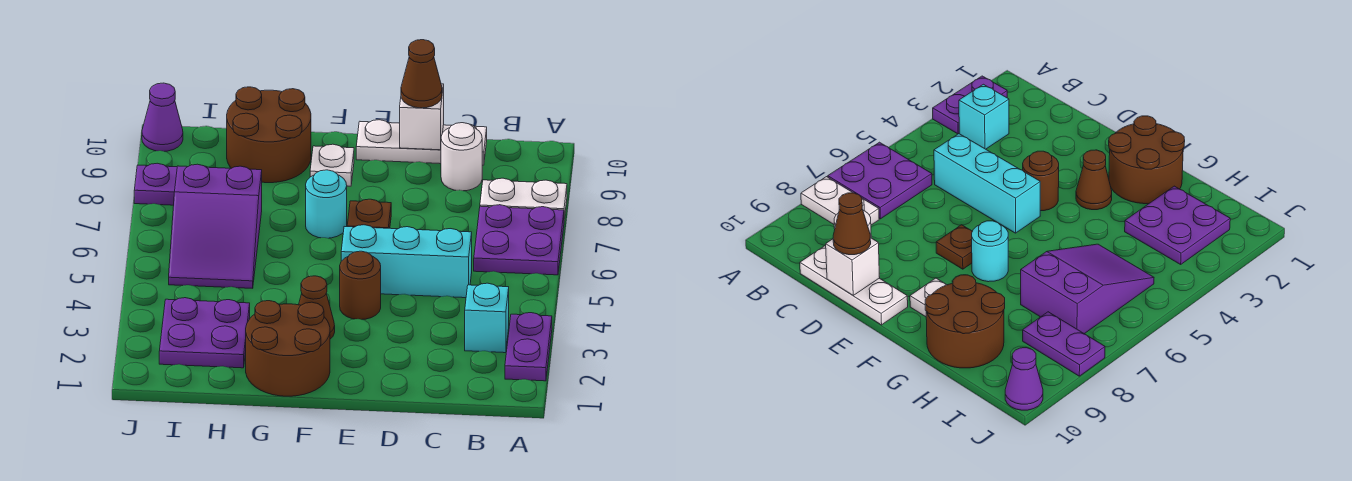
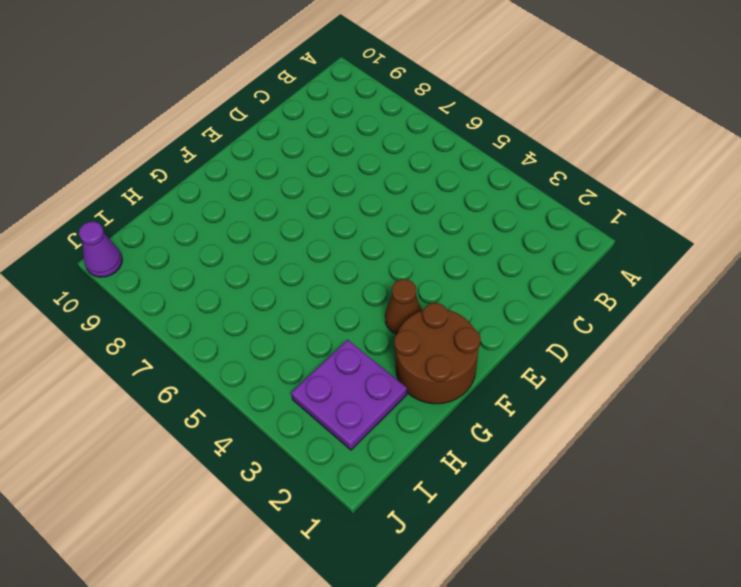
none -> purple plate A2:A3 level 1
none -> purple plate A6:B7 level 1
none -> white plate A8:B8 level 1

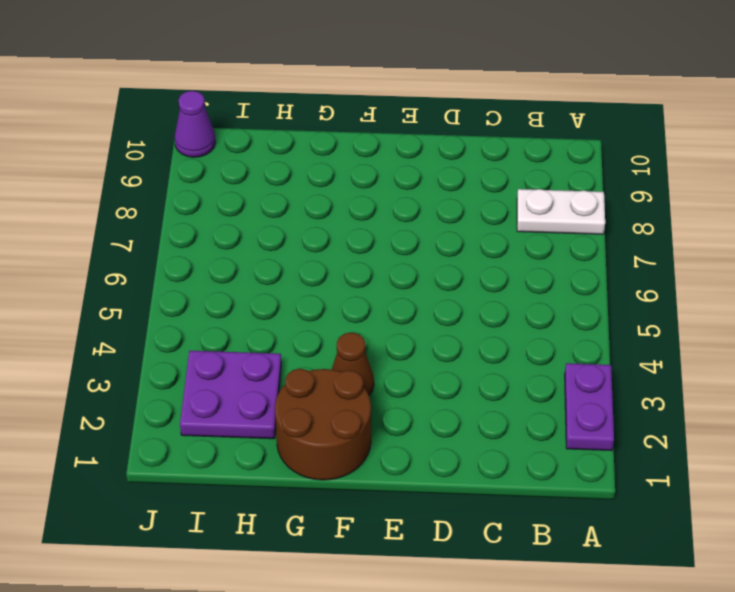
none -> purple plate A6:B7 level 1
none -> cyan brick B3 level 1
none -> cyan brick C5:E5 level 1

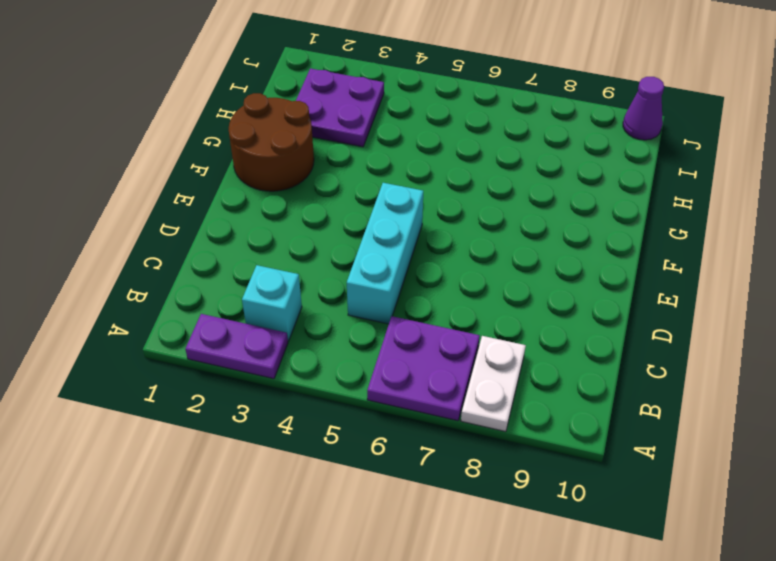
none -> white round brick C9 level 1
none -> white plate C10:E10 level 1
none -> brown round brick E4 level 1

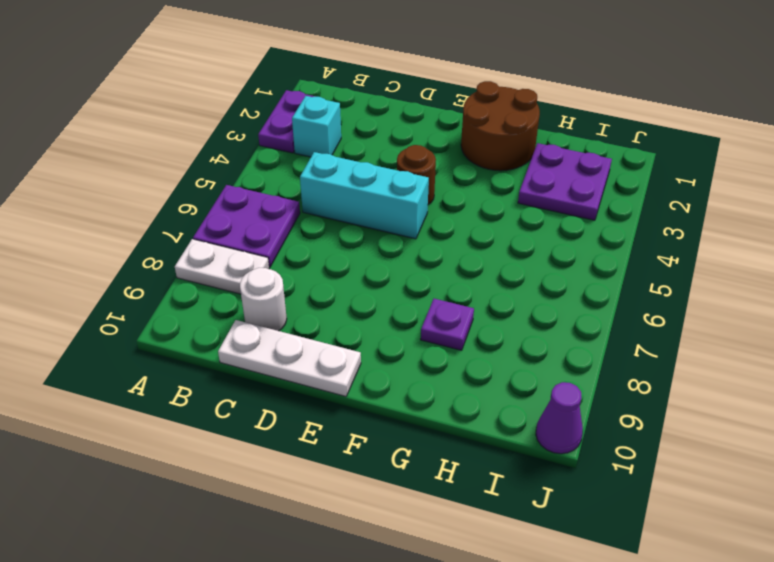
purple plate G8 level 1 -> none
none -> brown plate E7 level 1
none -> brown cone F3 level 1
none -> cyan round brick F7 level 1

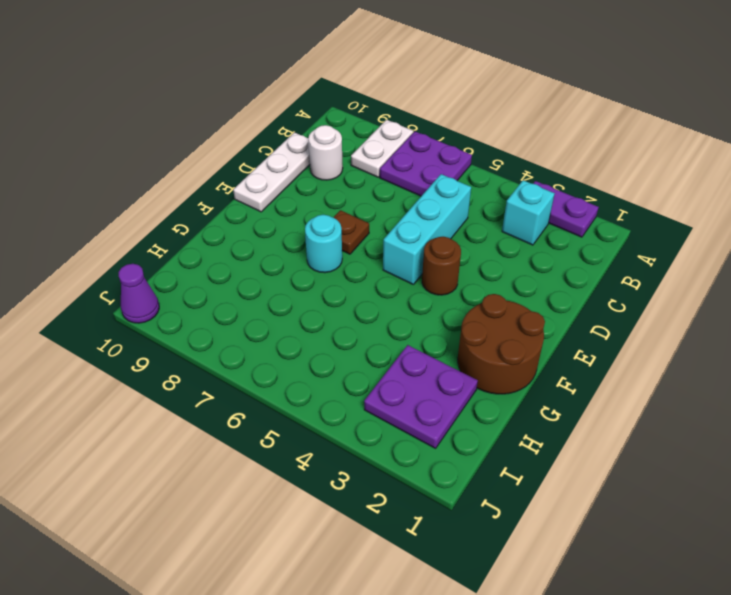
none -> brown cone F3 level 1
none -> white plate F9 level 1
none -> brown round brick G9:H10 level 1

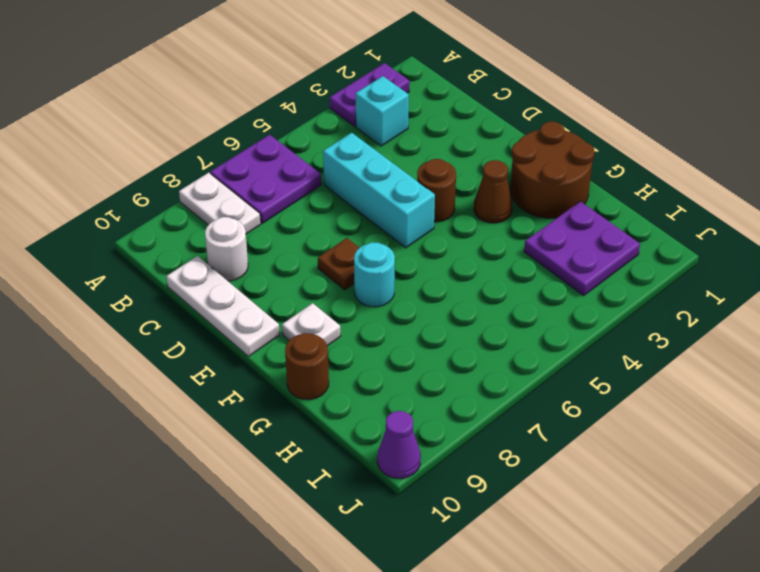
brown round brick G10 level 1 -> brown round brick G9:H10 level 1
none -> purple slope H5:I7 level 1 top 7
none -> purple plate I8:J8 level 1
none -> white brick D10 level 2

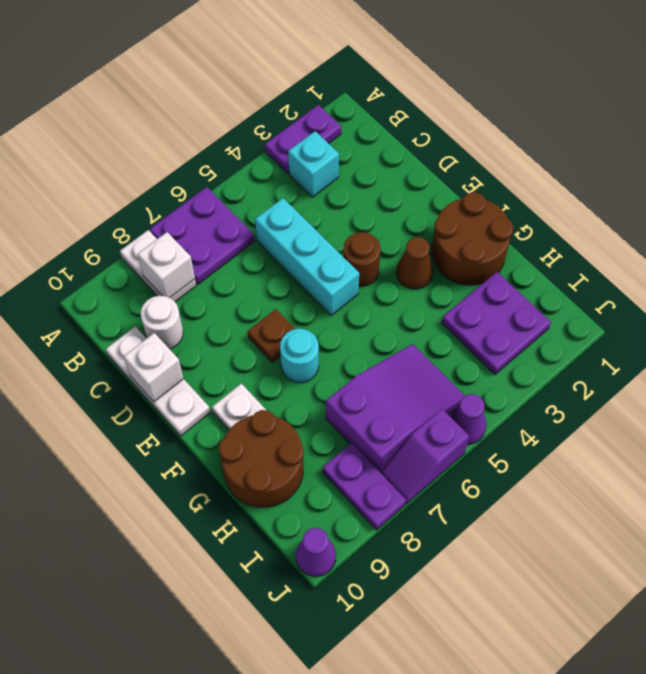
white brick B8 level 2 -> none
purple cone J5 level 1 -> none
purple slope J6:J7 level 1 top 6 -> none
none -> brown cone D10 level 3

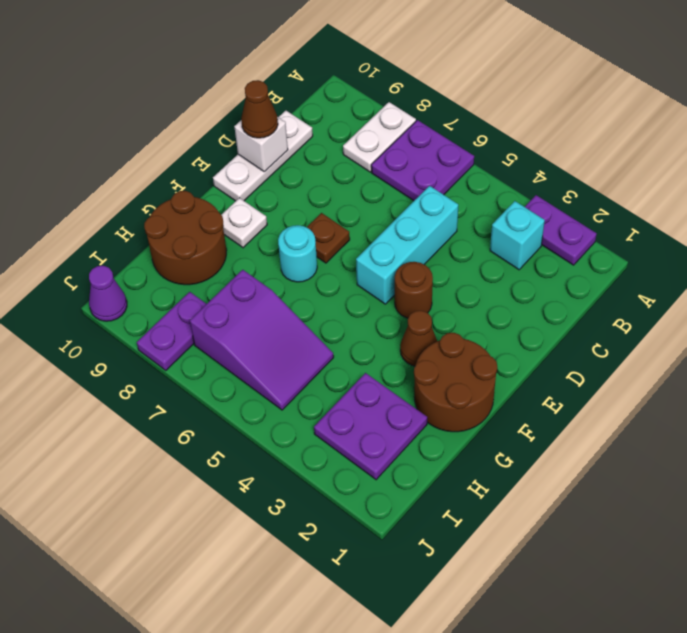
none -> white round brick C9 level 1

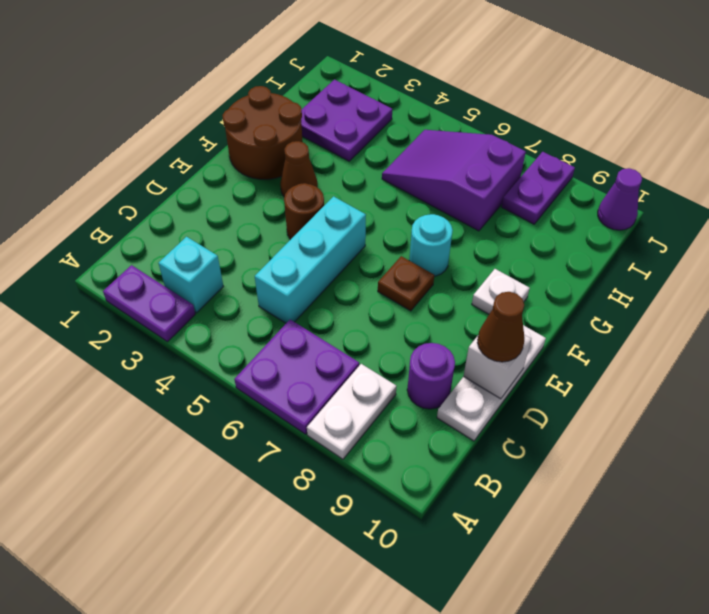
purple round brick C9 level 1 -> white round brick C9 level 1
none -> brown round brick G9:H10 level 1

